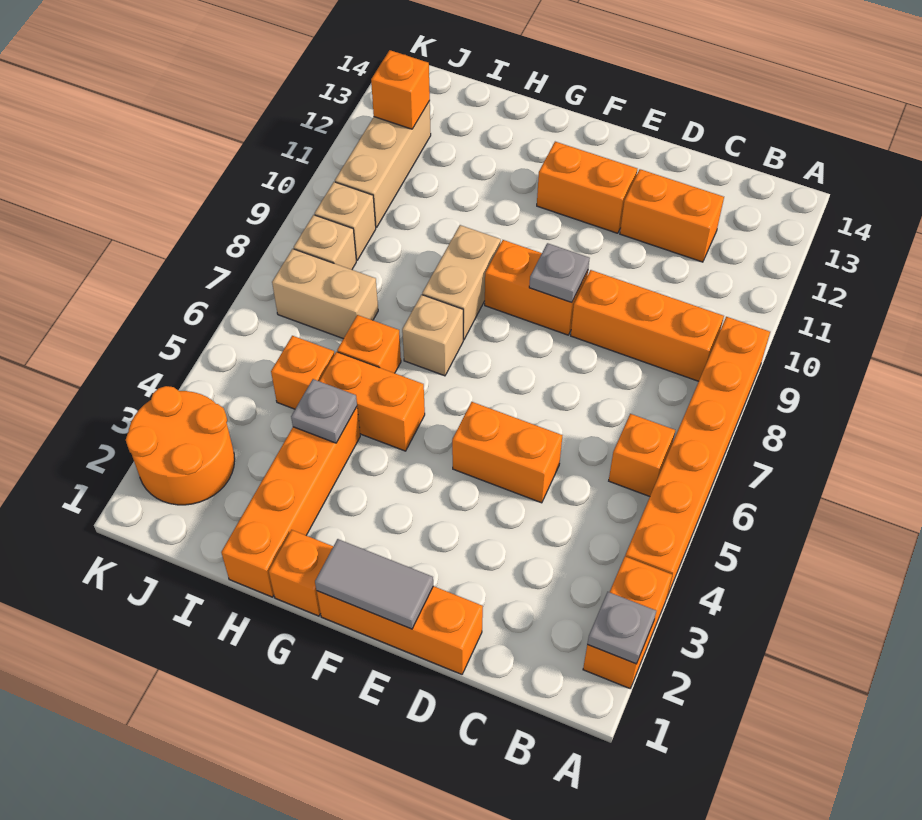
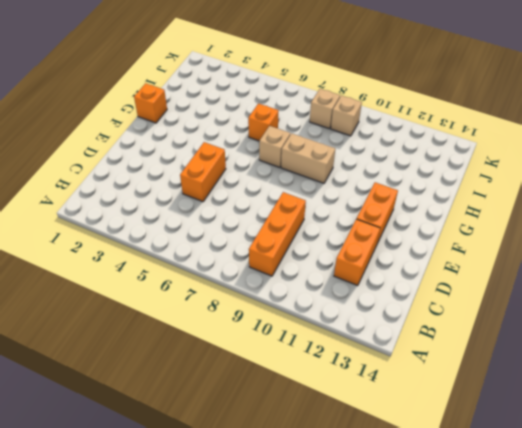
none -> orange brick A2:A3 level 1
none -> orange brick A4:A9 level 1
none -> orange brick B6 level 1

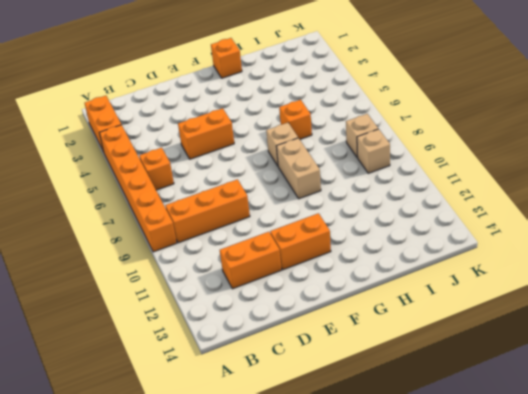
none -> orange brick D1:F1 level 1
none -> orange brick E9:F9 level 1
none -> orange brick G5:H5 level 1

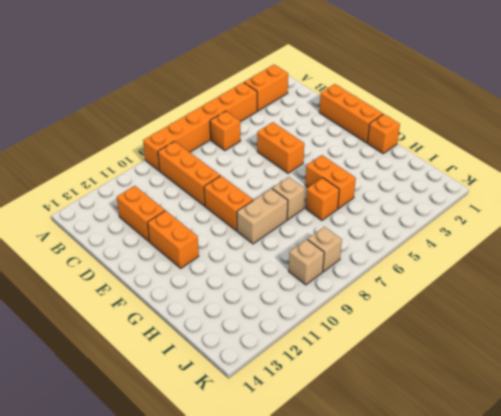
none -> orange brick H1:H4 level 1
none -> orange brick I5 level 1
none -> tan brick I7:J7 level 1

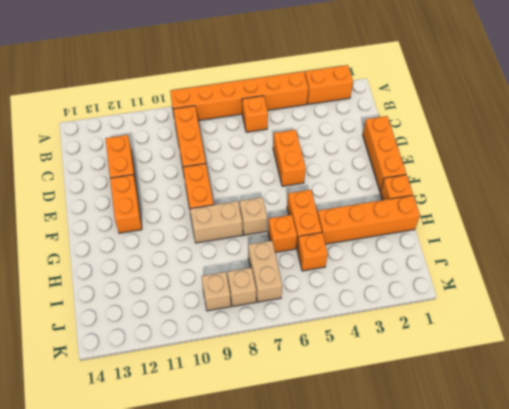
none -> orange round brick J2:K3 level 1
none -> tan brick J10:J12 level 1
none -> grey plate A2 level 2

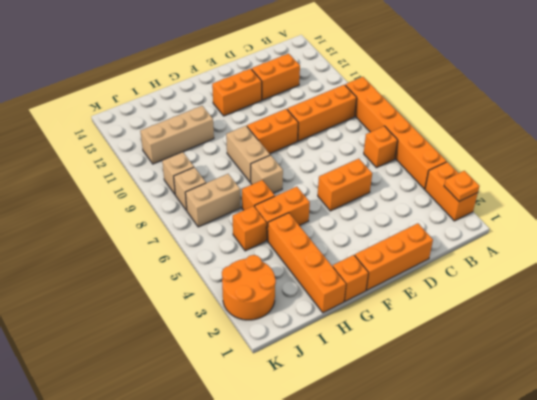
orange plate A2 level 2 -> grey plate A2 level 2
tan brick H11:J11 level 1 -> tan brick J10:J12 level 1
none -> grey tile E1:F1 level 2
none -> grey plate E9 level 2
none -> grey plate H4 level 2

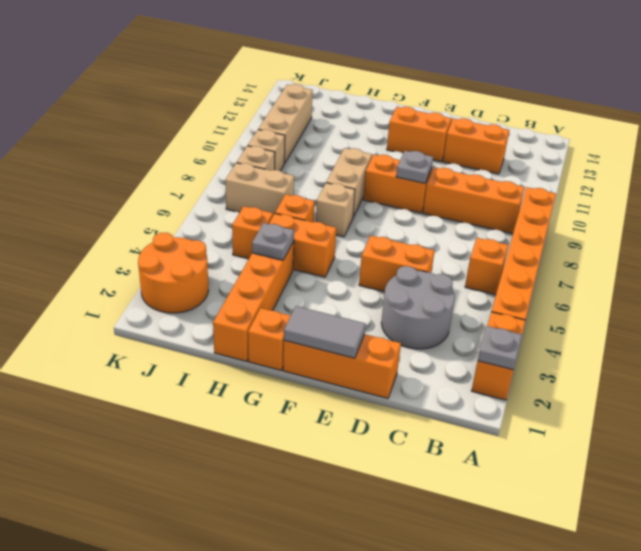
grey round brick C3:D4 level 1 -> none
none -> orange brick J12 level 2

